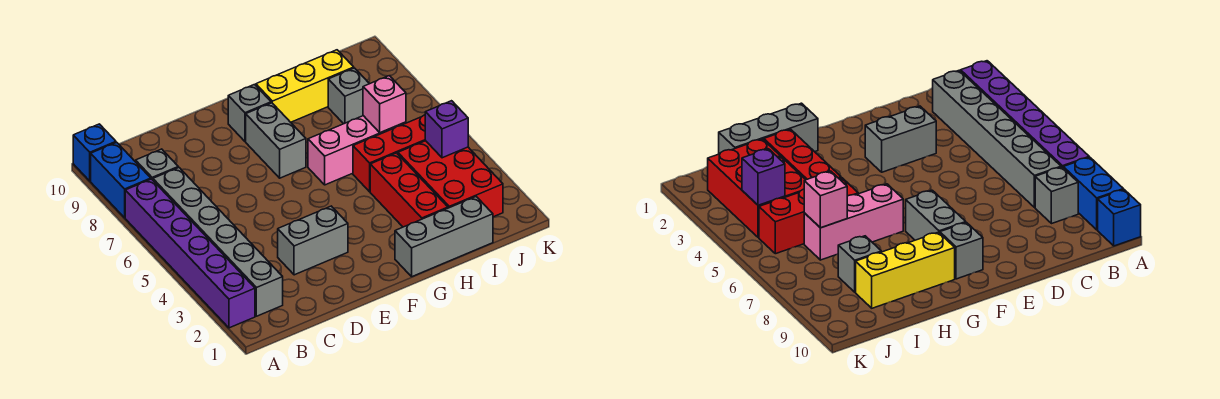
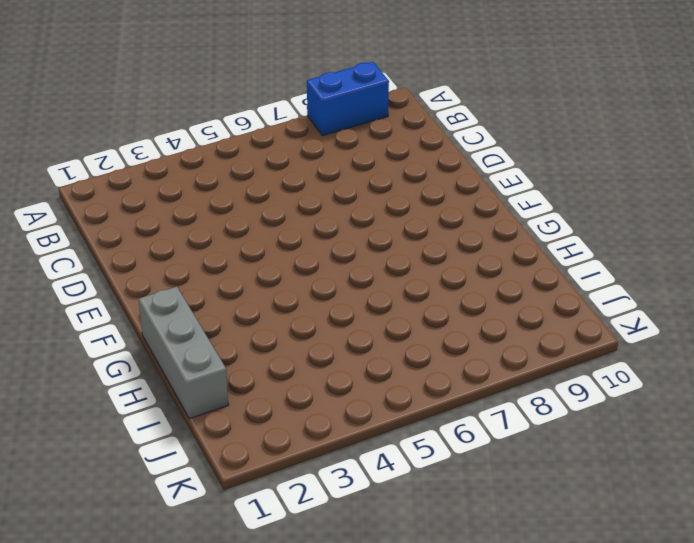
none -> purple brick A2:A7 level 1
none -> blue brick A10 level 1
none -> grey brick B2:B7 level 1

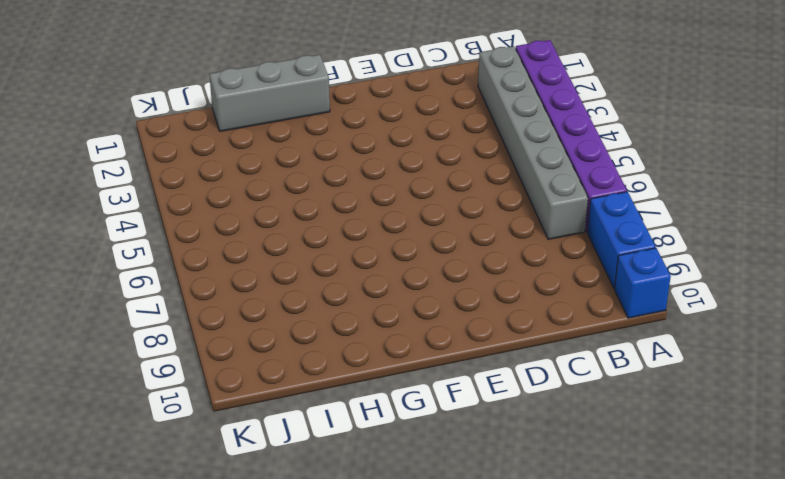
none -> grey brick B8 level 1
none -> grey brick D3:E3 level 1
none -> grey brick F7:F8 level 1

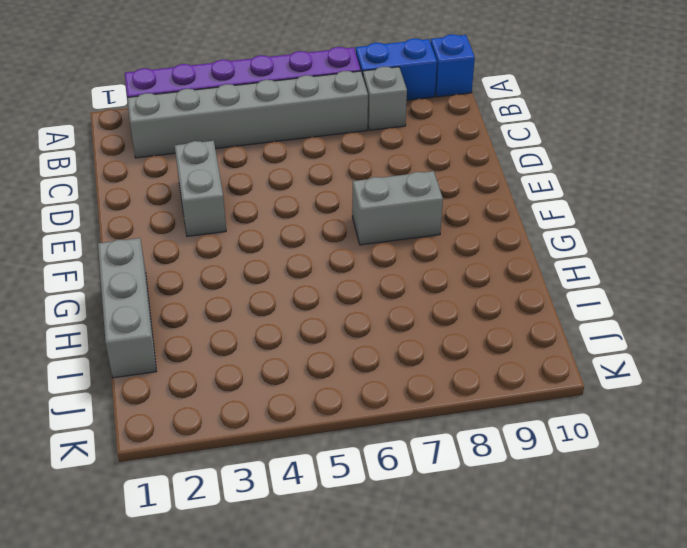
none -> grey brick F9 level 1
none -> pink brick G6:I6 level 1
none -> yellow brick G9:I9 level 1

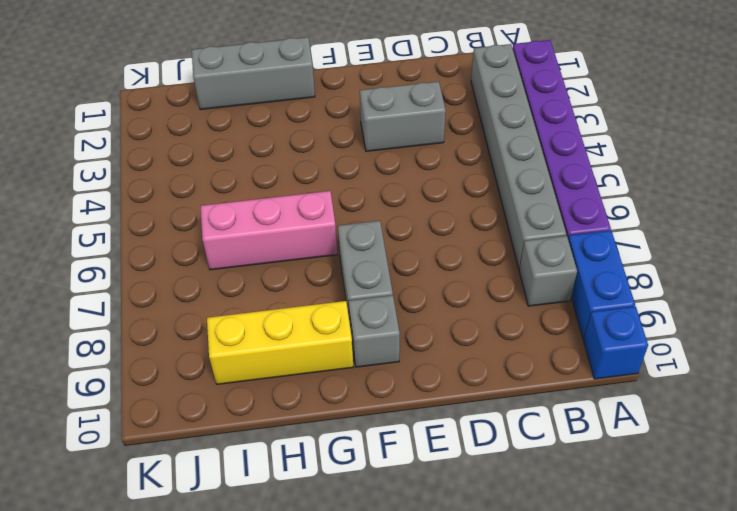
none -> red brick H2:H4 level 1
none -> red brick H5:J5 level 1
none -> red brick I2:J4 level 1

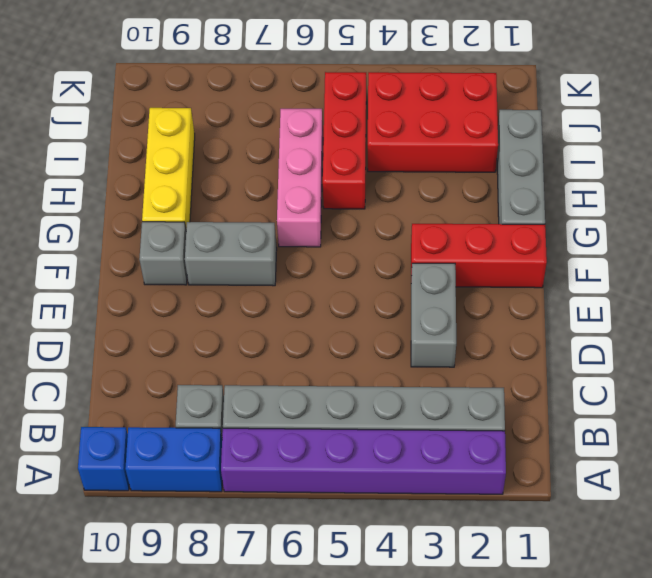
red brick F1:F3 level 1 -> red brick H2:H4 level 1
none -> grey brick I8 level 1
none -> pink brick I6 level 2
none -> purple brick J4 level 2

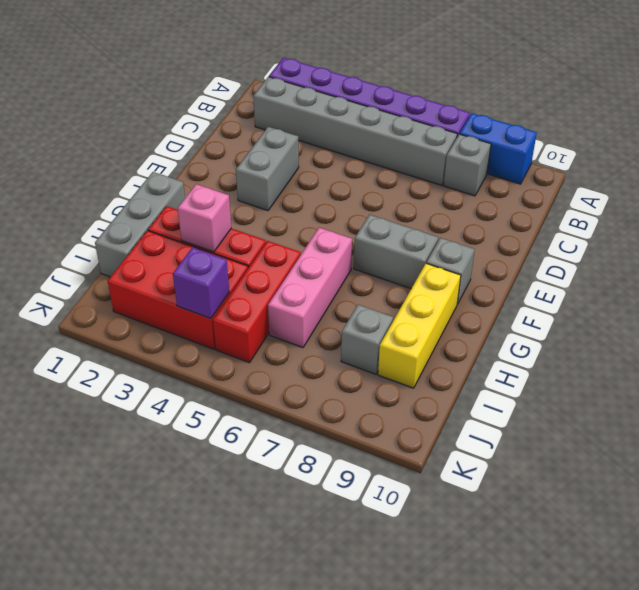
pink brick H3 level 2 -> pink brick I6 level 2
none -> blue brick A10 level 1

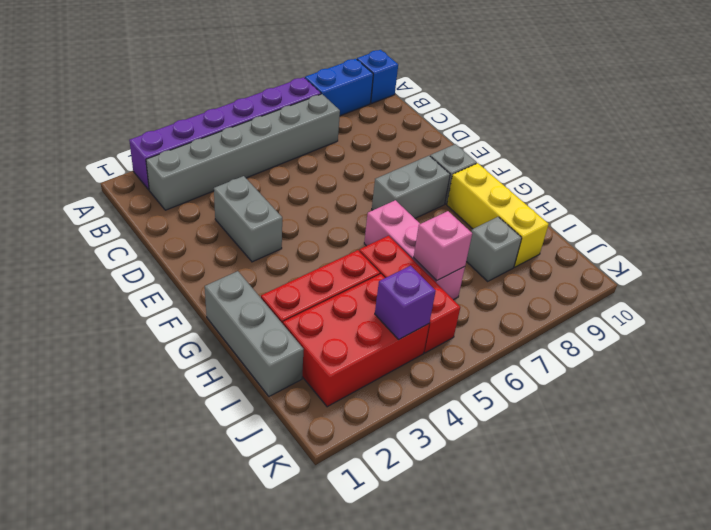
none -> grey brick B8 level 1

